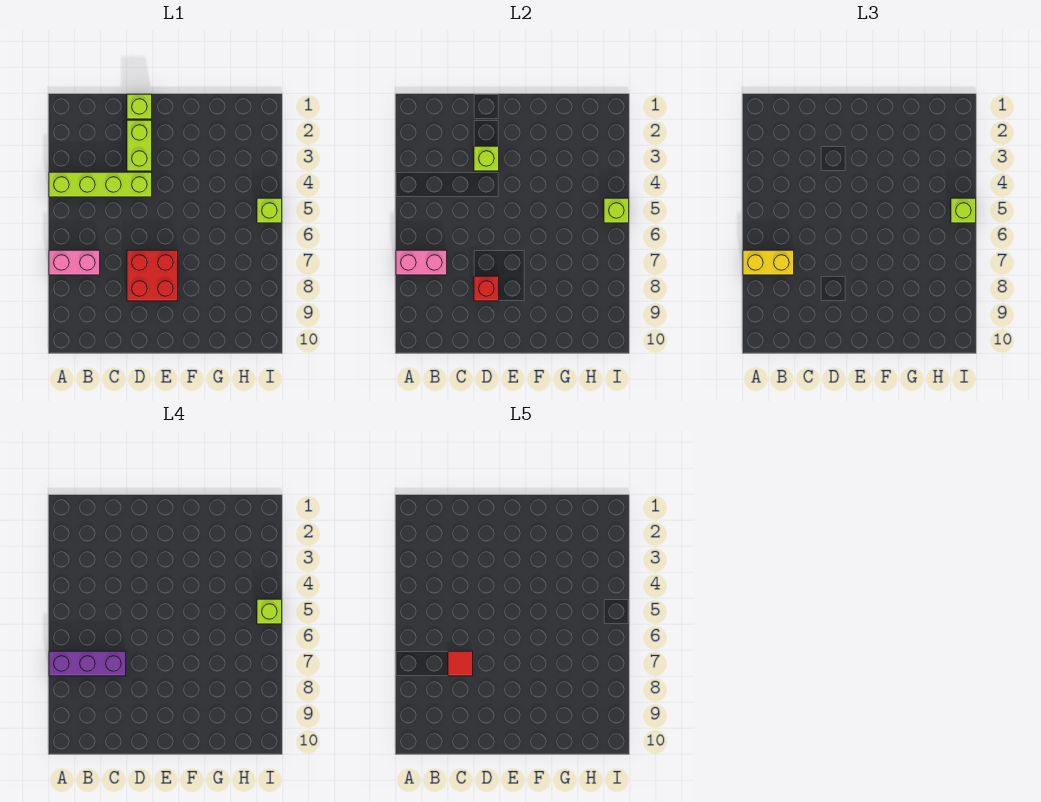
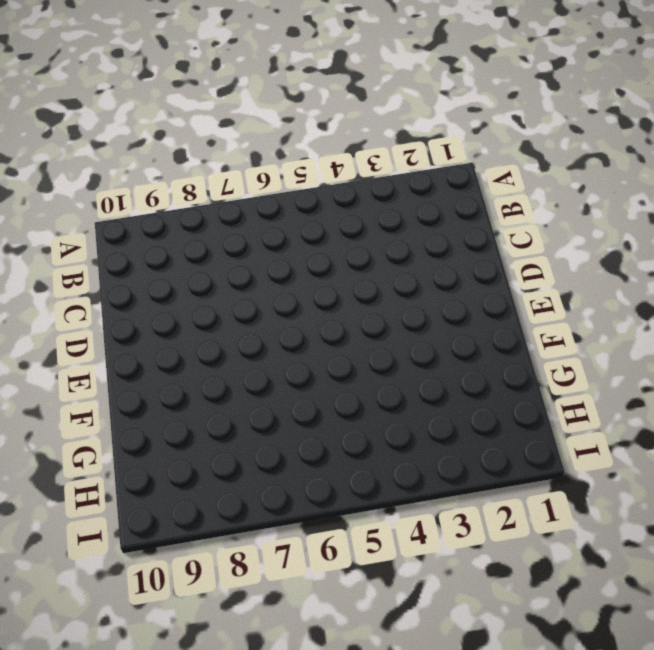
none -> lime brick A4:D4 level 1
none -> pink brick A7:B7 level 1
none -> lime brick D1 level 1

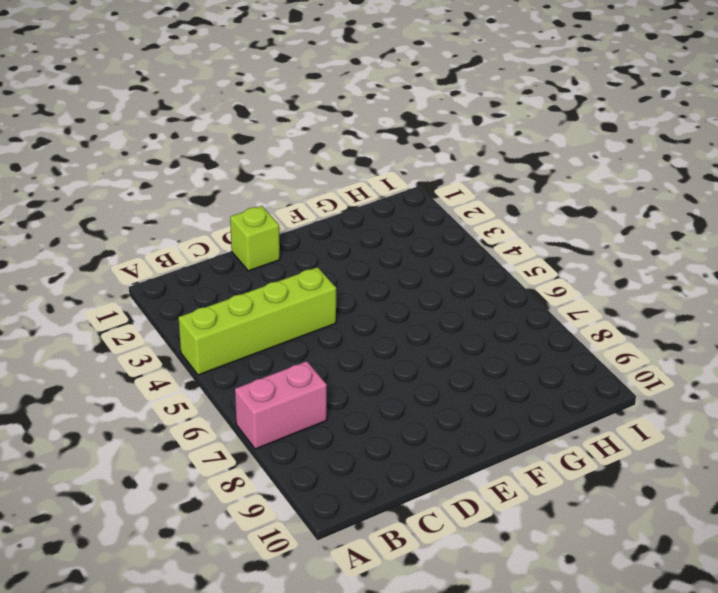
none -> lime brick D2:D3 level 1
none -> red brick D7:E8 level 1
none -> lime brick I5 level 1

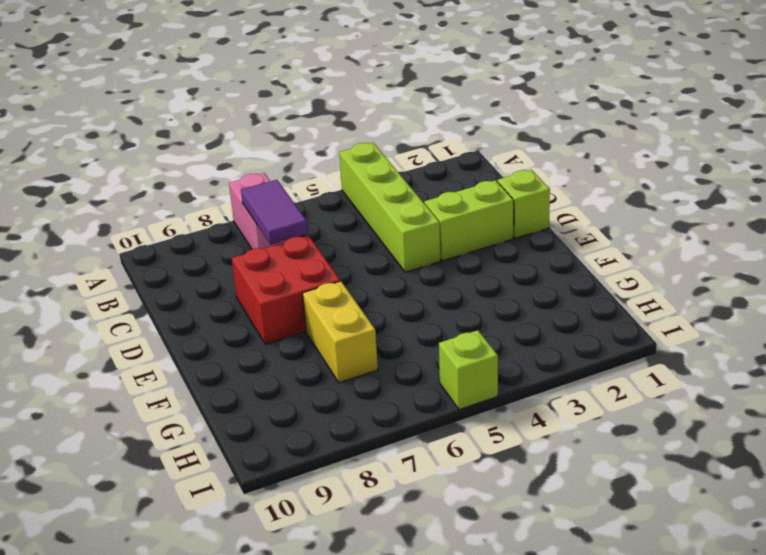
purple tile B7:C7 level 2 -> pink brick A7:B7 level 2
yellow brick F7:G7 level 1 -> yellow brick A7:B7 level 3
none -> lime brick D3 level 2
none -> red brick D8 level 2
none -> lime brick I5 level 2

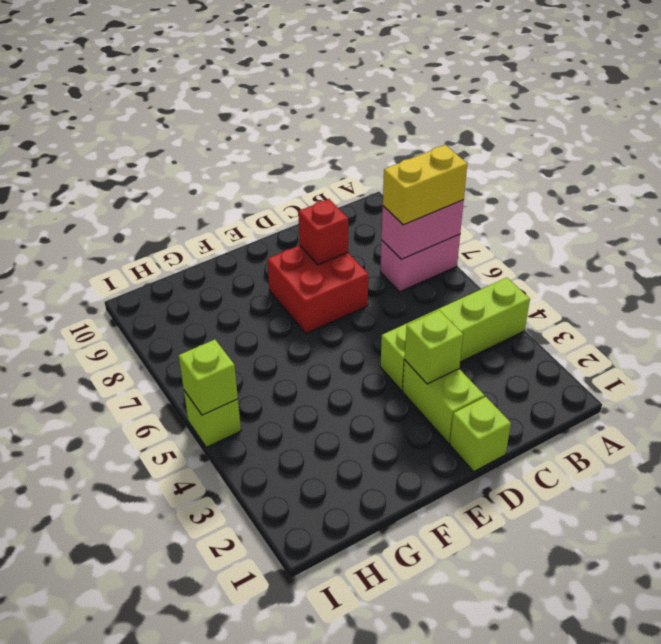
none -> lime brick I5 level 3
none -> purple brick A7:C7 level 4
none -> lime brick I5 level 4

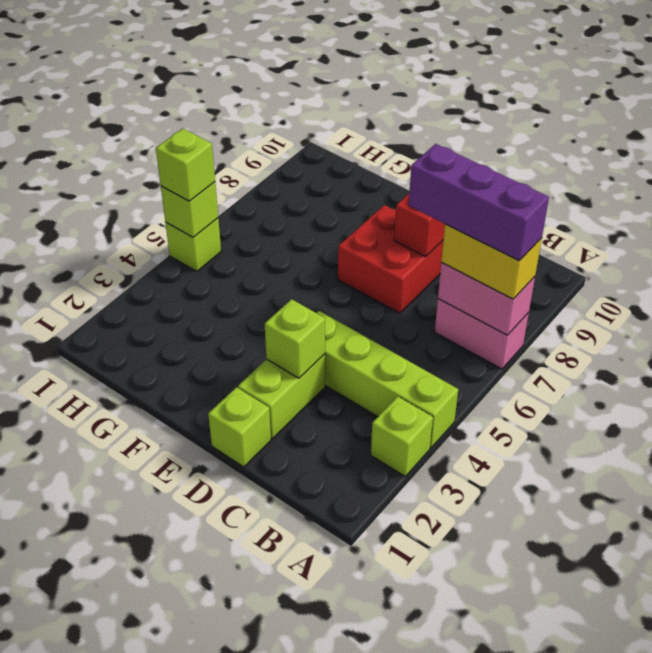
lime brick A3 level 1 -> lime brick I5 level 4
none -> red tile C7 level 5

